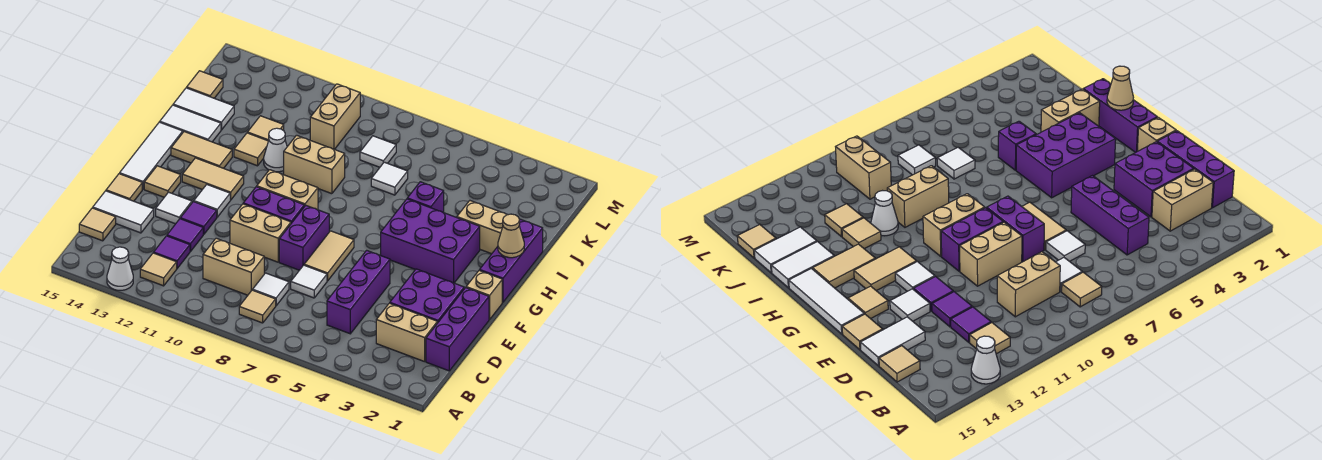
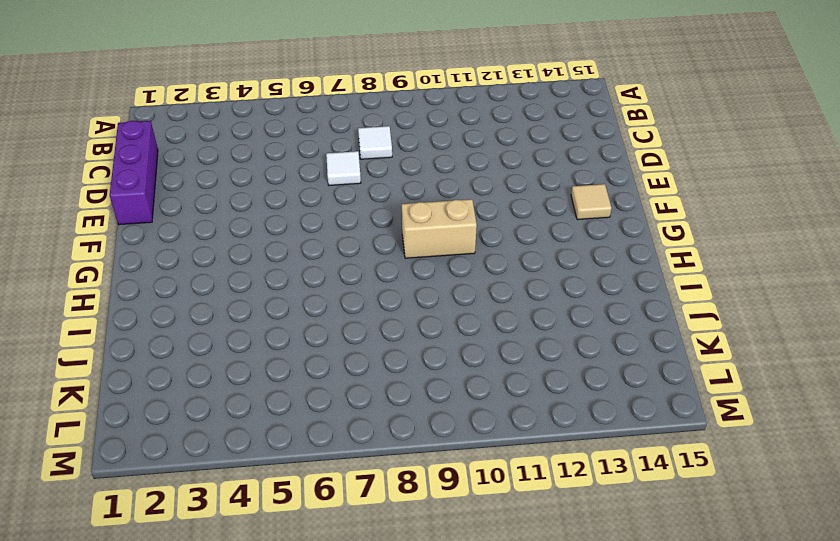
none -> white cone A13 level 1
none -> tan tile B8 level 1
none -> tan tile B12 level 1
none -> tan brick C2:C3 level 1

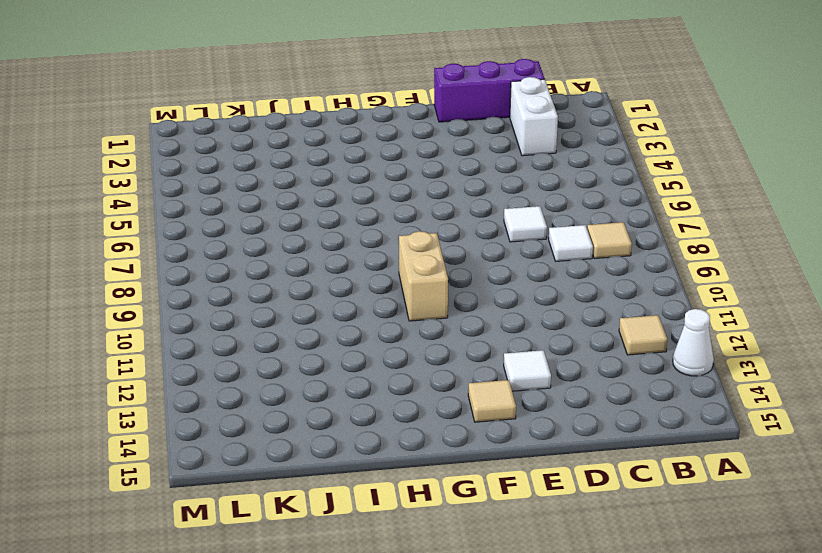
white brick C2:C3 level 1 -> tan brick C2:C3 level 1
none -> purple brick C5:E5 level 1
none -> tan brick C9:C10 level 1
none -> purple tile C12 level 1
none -> tan tile C15 level 1

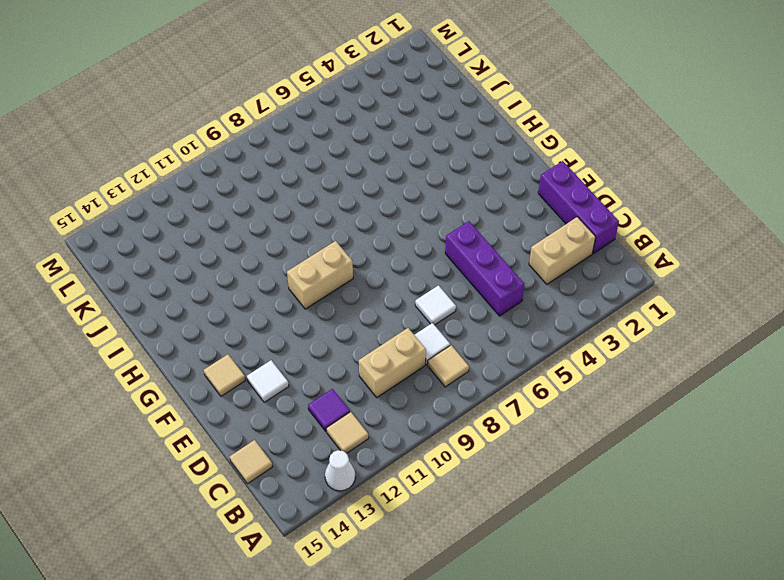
none -> purple brick D2:E3 level 1
none -> purple tile D12 level 1
none -> white tile D14:D15 level 1
none -> tan tile E7:F7 level 1

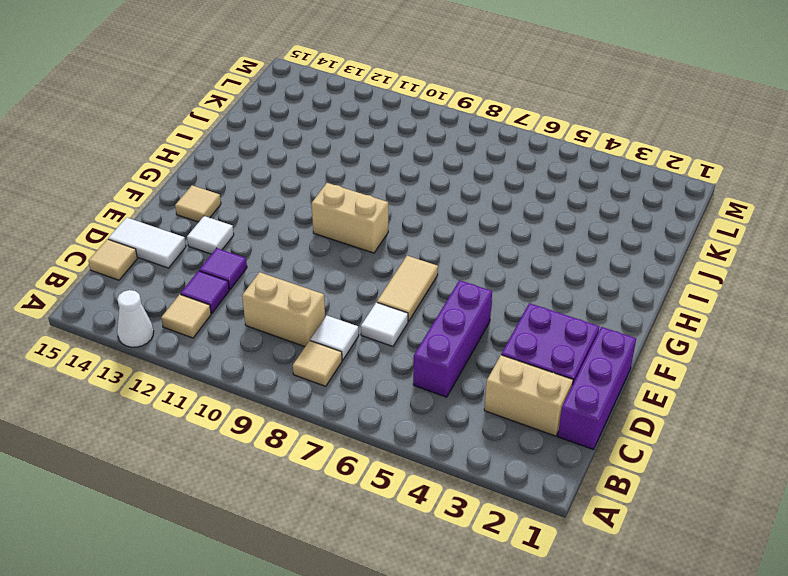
none -> purple brick E8:F8 level 1
none -> tan brick E9:E10 level 1
none -> purple tile E12 level 1
none -> tan tile E15 level 1

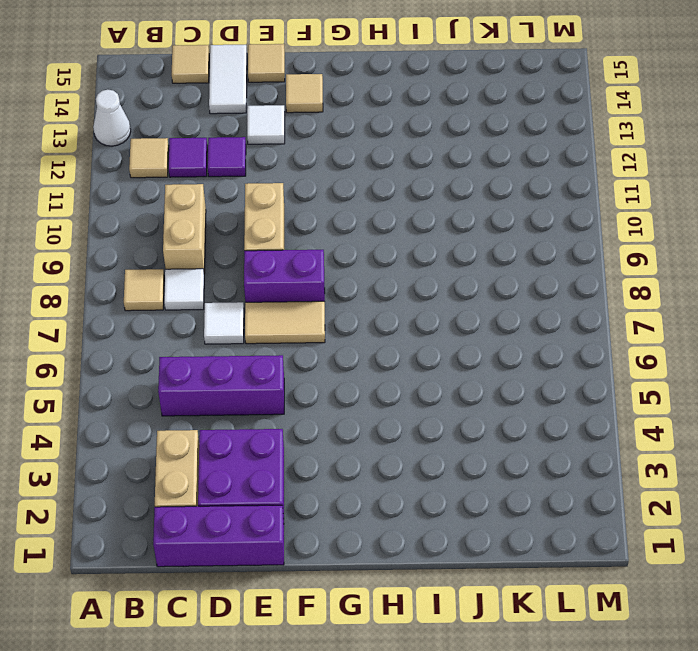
none -> purple tile E12 level 1
none -> tan brick F1 level 1
none -> purple brick F9:F10 level 1
none -> white tile F12 level 1

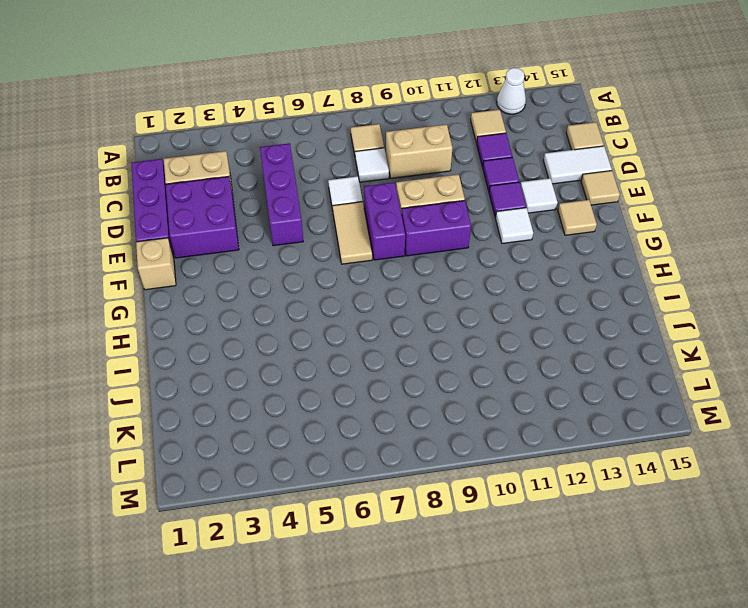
none -> white tile F15:H15 level 1
none -> purple brick G1:I1 level 1
none -> purple brick G3:H5 level 1
none -> tan brick G9:G10 level 1

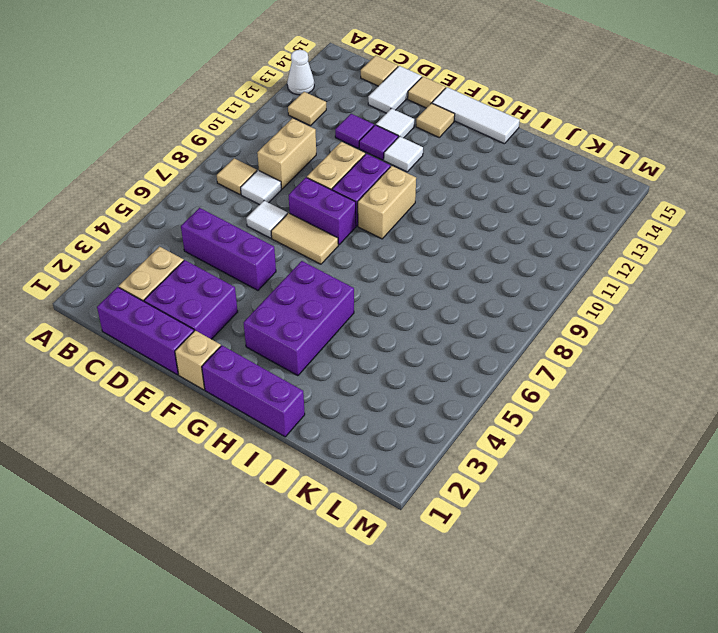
none -> purple tile C12 level 1
none -> tan tile G12:G13 level 1
none -> tan tile H13:H14 level 1
none -> tan brick I2:I3 level 1

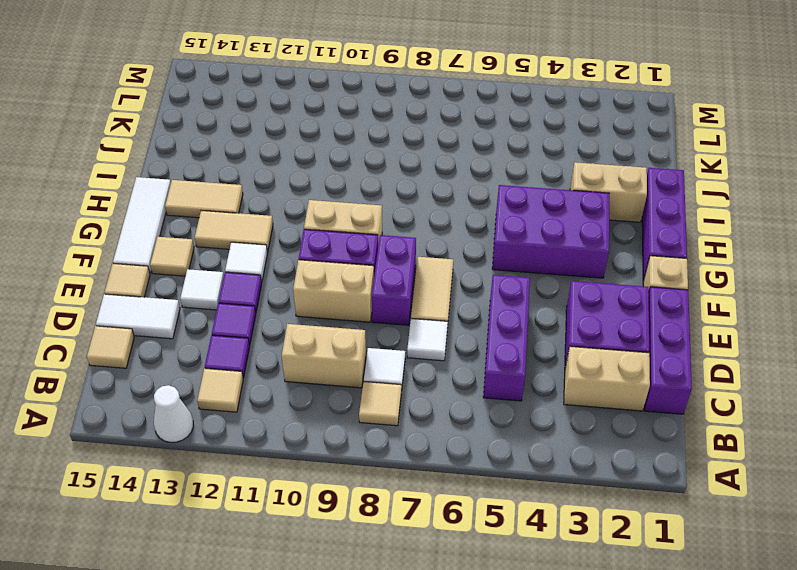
none -> purple brick I5 level 1
none -> tan brick I9:I10 level 1
none -> white cone I11 level 1
none -> tan tile I12 level 1

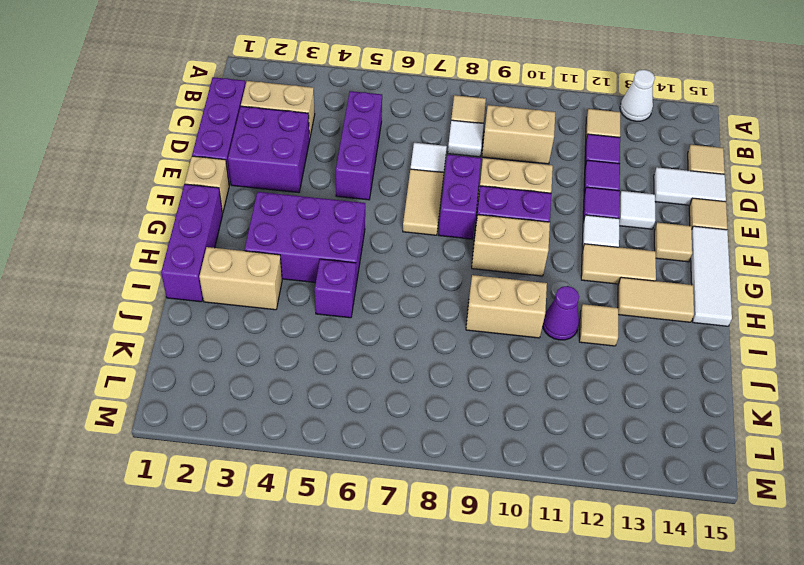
purple cone I11 level 1 -> white cone I11 level 1
none -> white tile I14:I15 level 1
none -> white tile J7 level 1
none -> tan tile J12 level 1
none -> white tile J14:J15 level 1

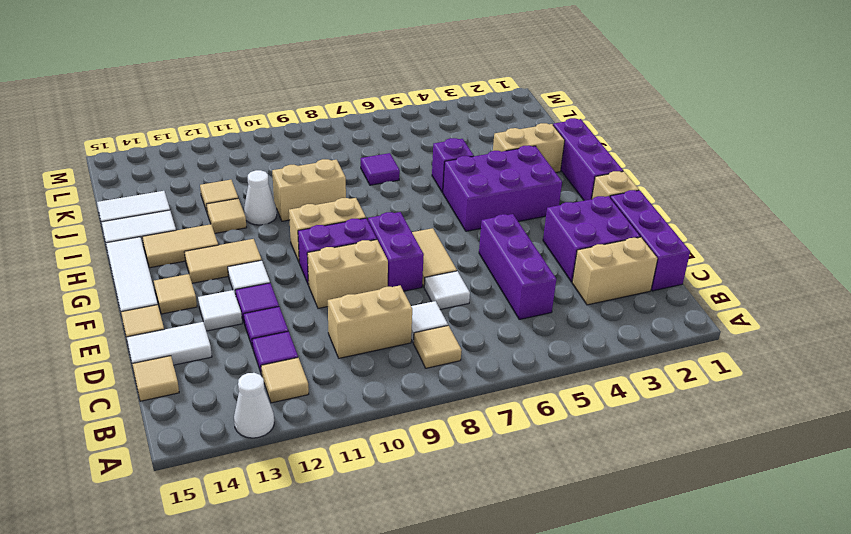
purple tile J7 level 1 -> white tile J7 level 1
none -> white tile K8 level 1
none -> tan brick K10:L10 level 1
none -> tan tile K15 level 1
none -> tan cone H1 level 2

